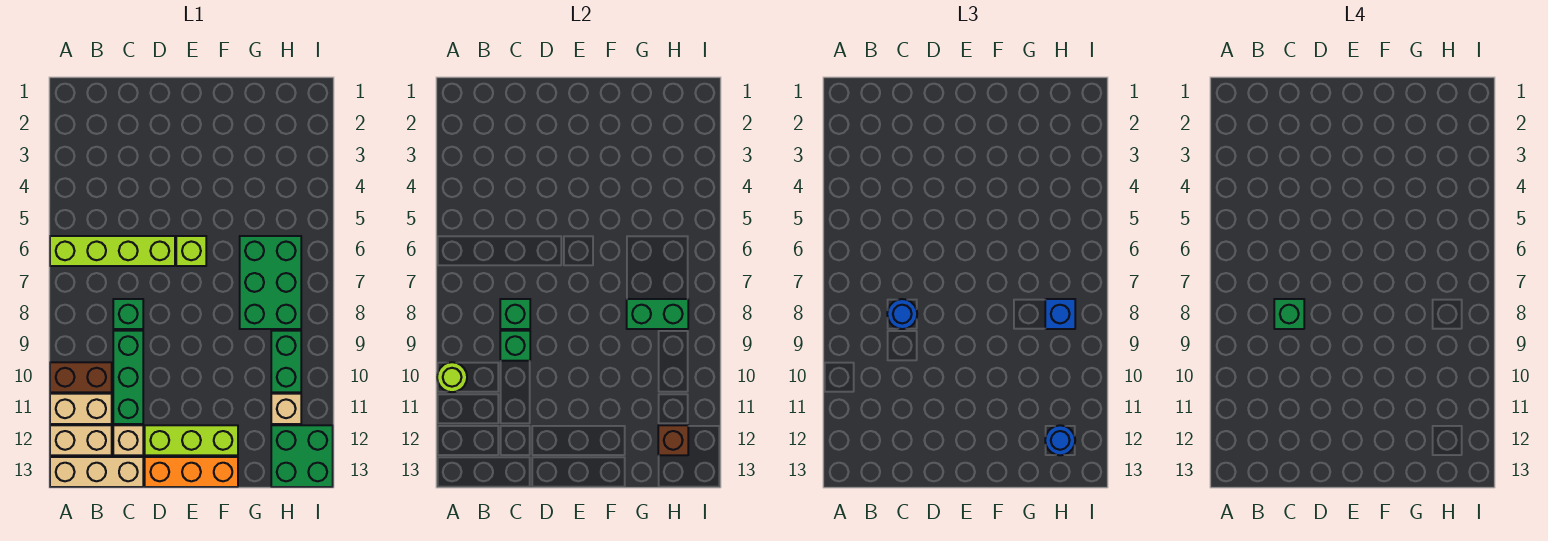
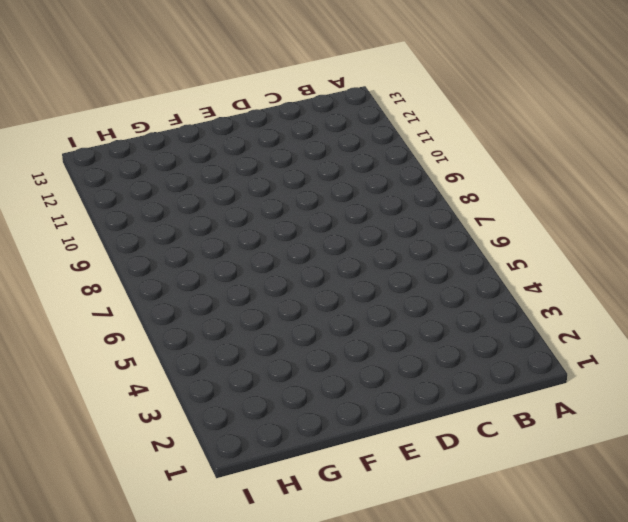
none -> lime brick A6:D6 level 1
none -> brown brick A10:B10 level 1
none -> tan brick A11:B11 level 1

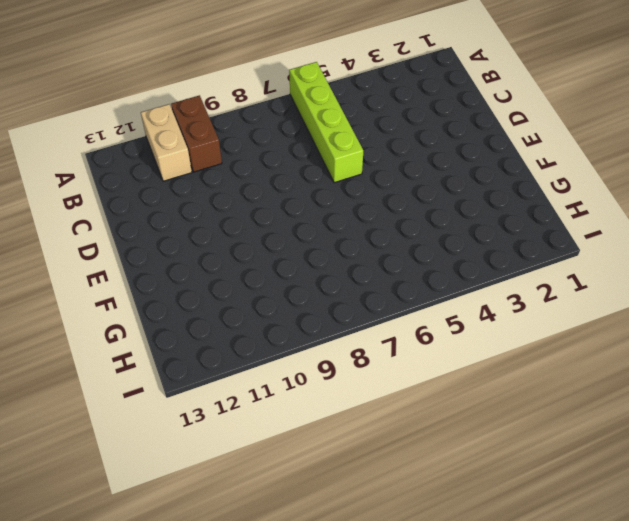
none -> tan brick A12:B12 level 1
none -> tan brick A13:C13 level 1
none -> green brick C8 level 1

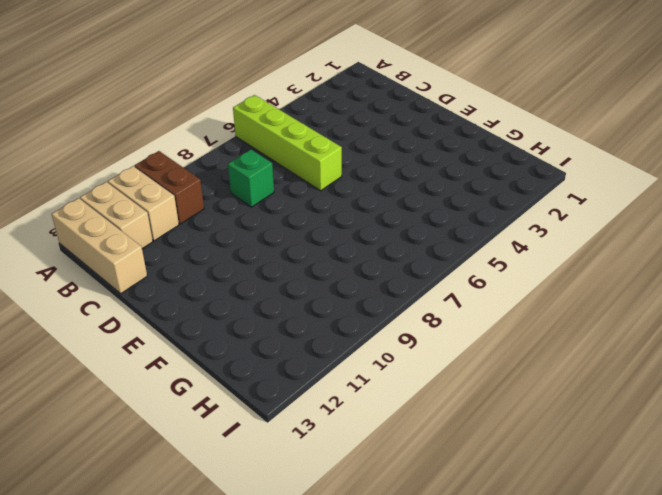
none -> green brick C9:C11 level 1
none -> tan brick C12 level 1
none -> lime brick D12:F12 level 1

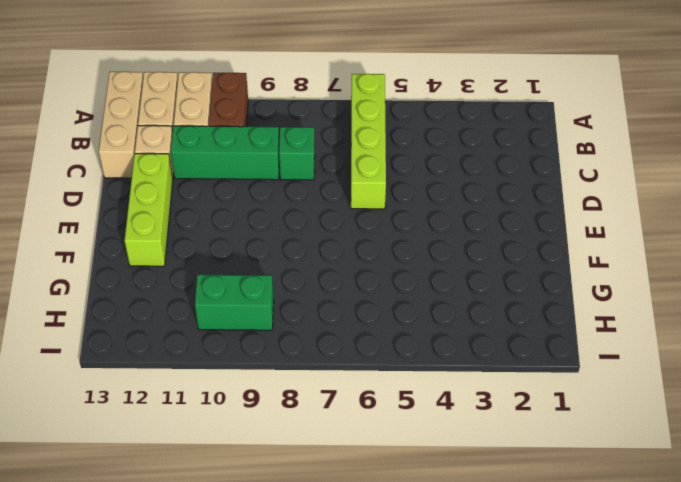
none -> orange brick D13:F13 level 1
none -> lime brick E6 level 1
none -> green brick G6:H8 level 1

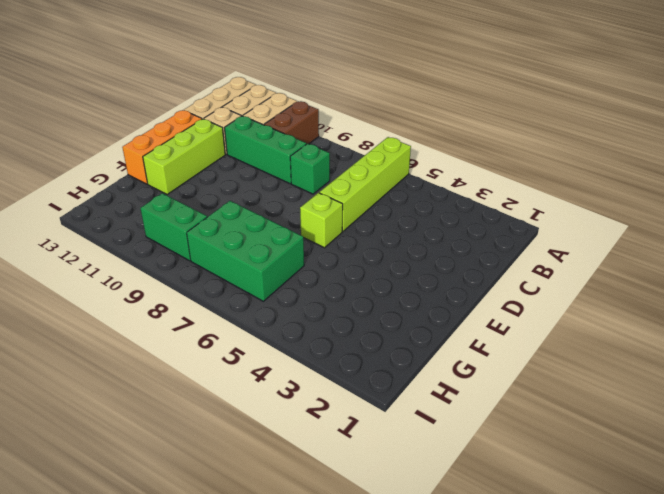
none -> tan brick H11 level 1
none -> green brick H12:I13 level 1
none -> lime round brick A10 level 2

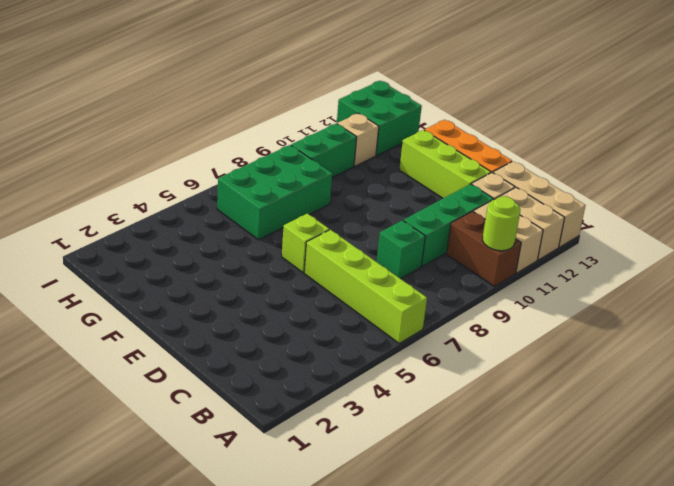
none -> green brick C8 level 2
none -> green brick C9 level 2
none -> green brick G8:H8 level 2

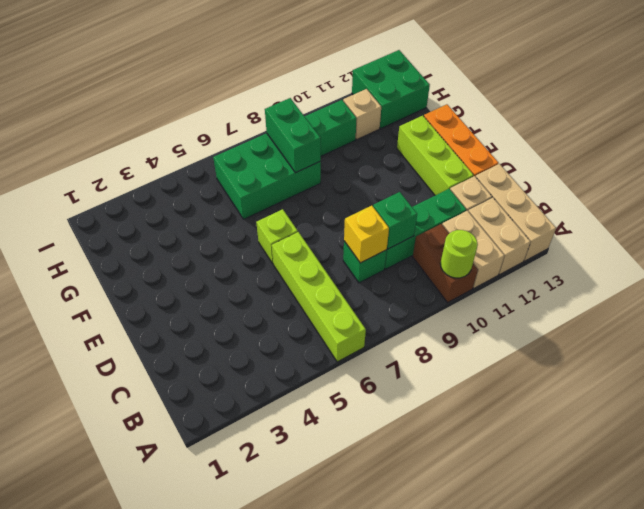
yellow brick C8 level 2 -> green brick C8 level 2
none -> brown brick H12 level 2
none -> blue round brick C8 level 3
none -> blue brick H8 level 3

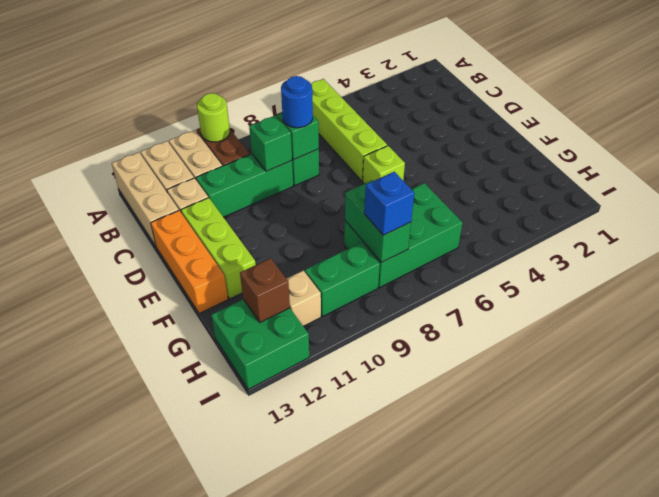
none -> blue round brick H12 level 3
none -> green brick C8 level 4

